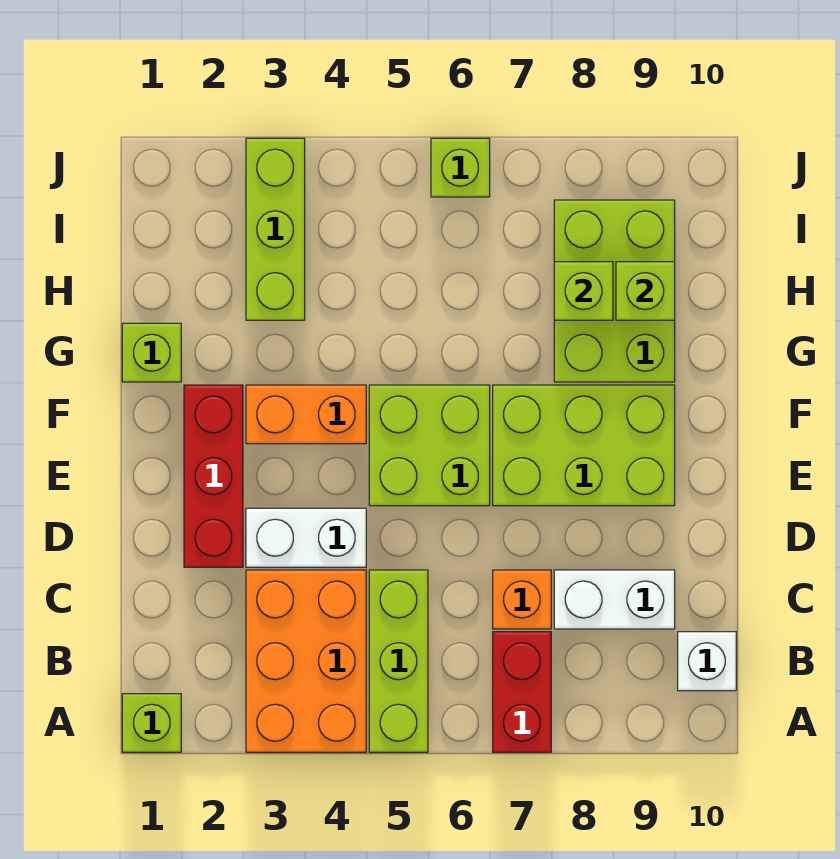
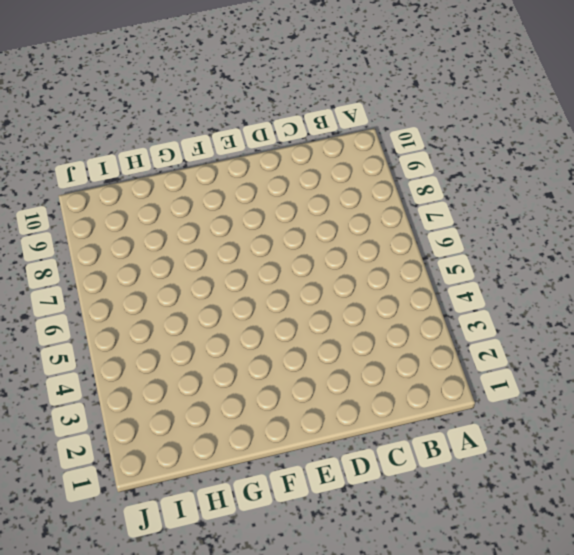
none -> lime brick A1 level 1
none -> orange brick A3:C4 level 1
none -> lime brick A5:C5 level 1

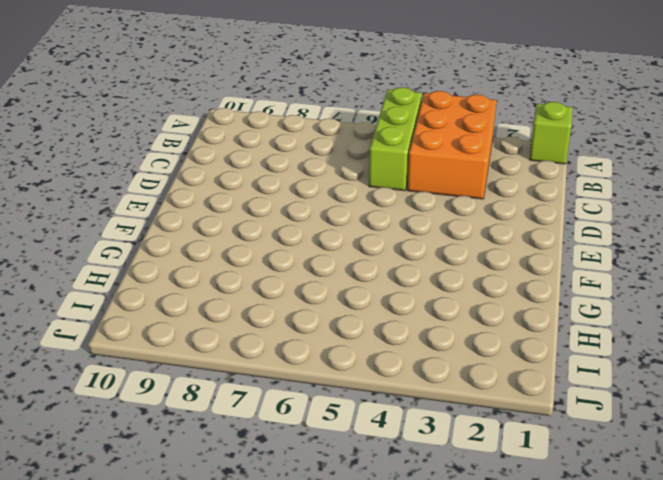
none -> red brick A7:B7 level 1
none -> white brick B10 level 1
none -> orange brick C7 level 1

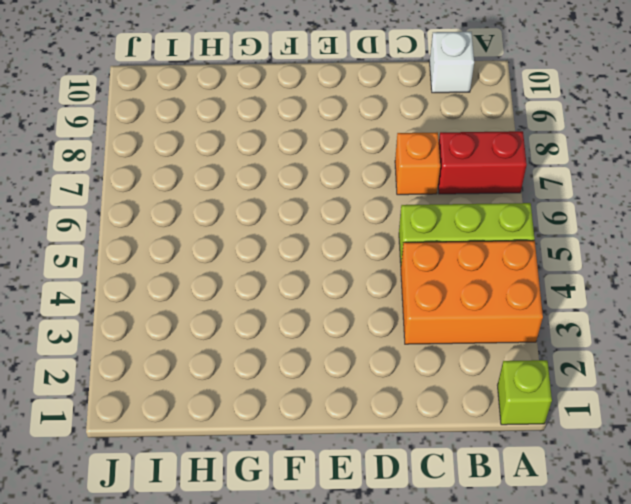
none -> white brick C8:C9 level 1
none -> red brick D2:F2 level 1
none -> white brick D3:D4 level 1

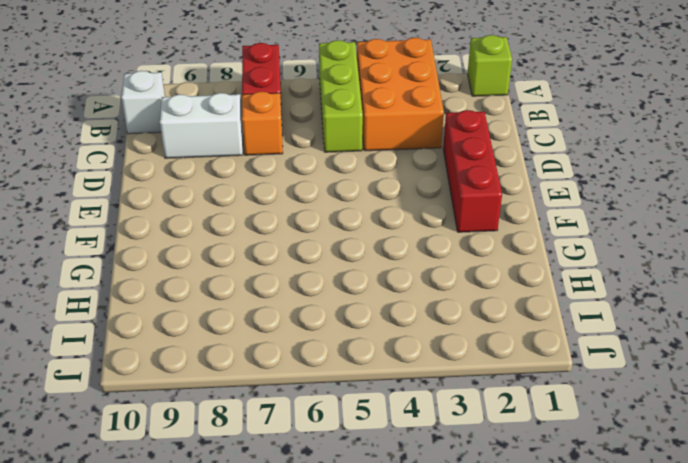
none -> white brick D3:D4 level 1
none -> lime brick E5:F6 level 1
none -> lime brick E7:F9 level 1

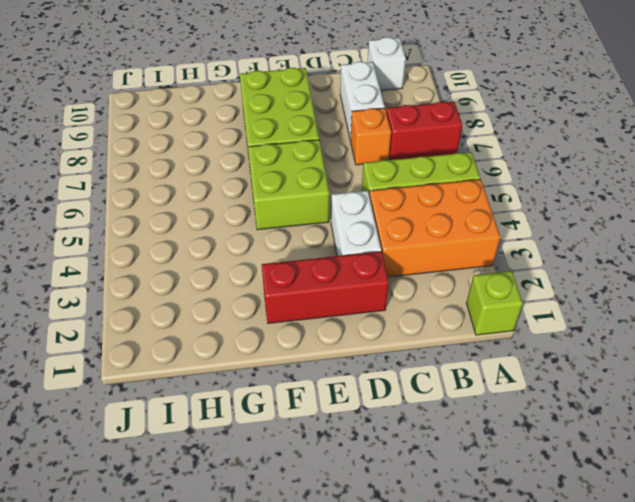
none -> orange brick F3:F4 level 1
none -> lime brick G1 level 1
none -> lime brick G8:I9 level 1

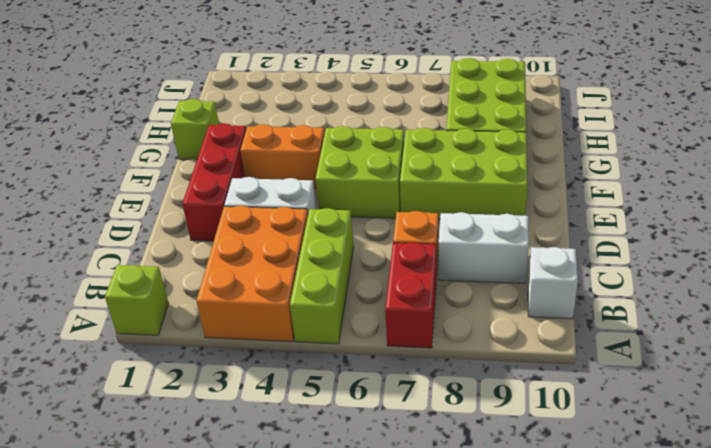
none -> lime brick H3:J3 level 1
none -> lime brick J6 level 1
none -> lime brick H8 level 2

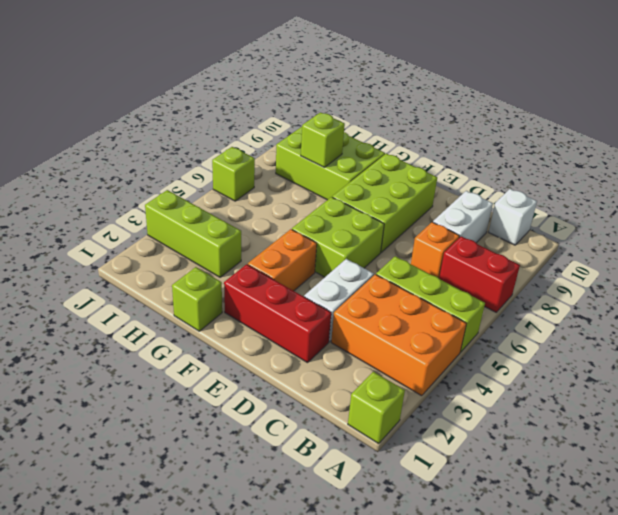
none -> lime brick H9 level 2

